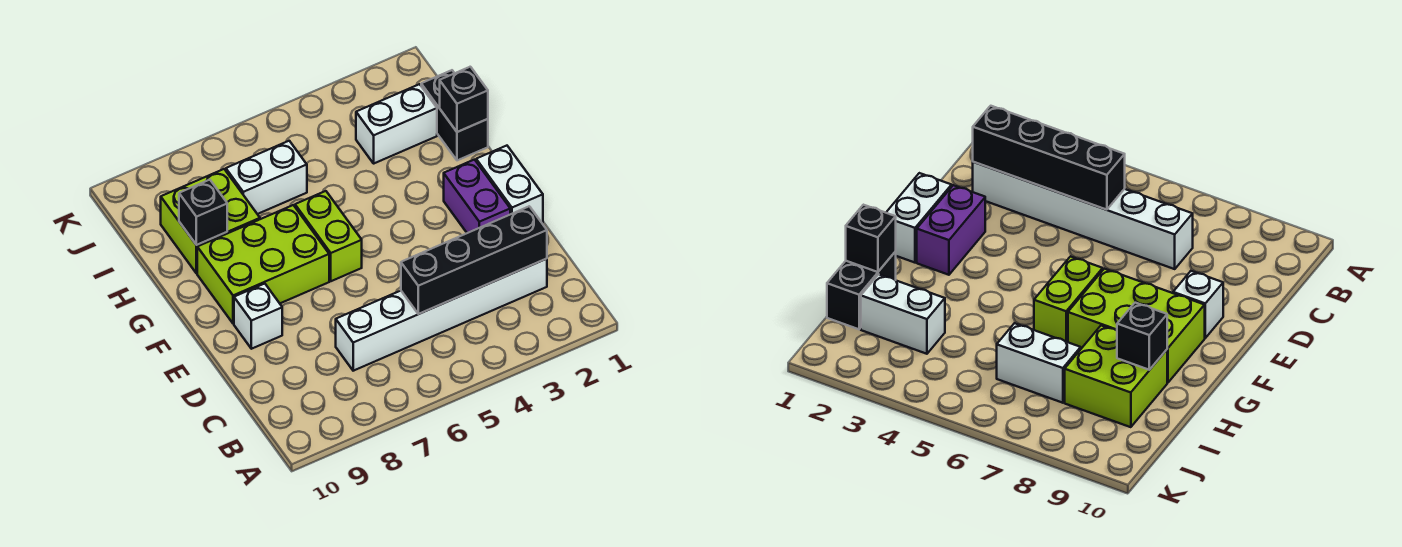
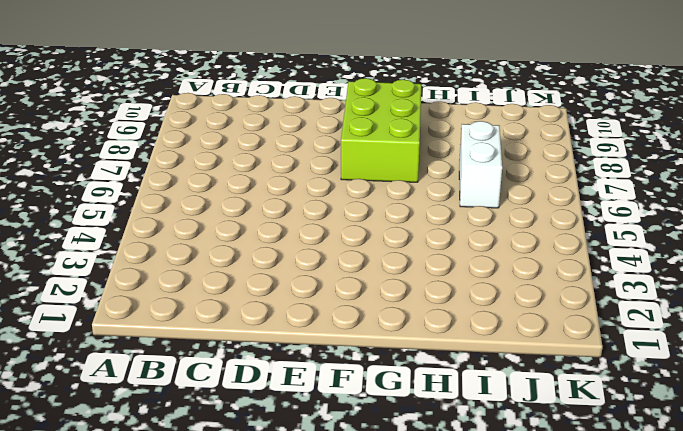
none -> white brick C2:C7 level 1
none -> white brick E1:F1 level 1
none -> purple brick E2:F2 level 1

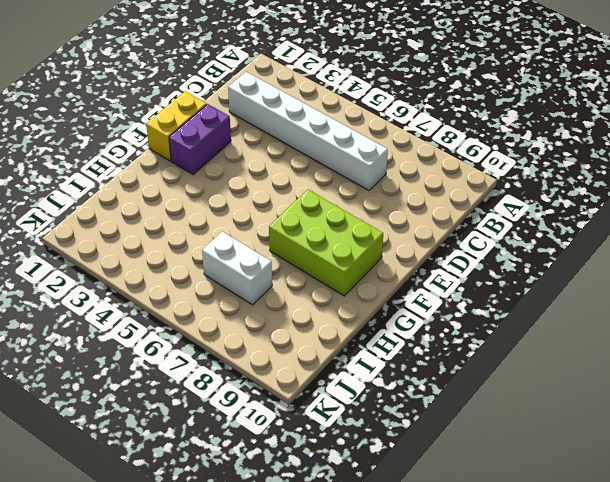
yellow brick E1:F1 level 1 -> white brick E1:F1 level 1
none -> white brick E9 level 1
none -> lime brick F6:G6 level 1
none -> black brick H1:I1 level 1

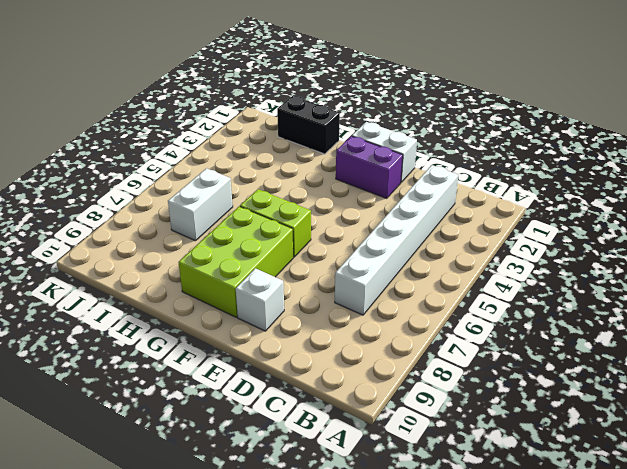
none -> lime brick H8:I9 level 1
none -> white brick I2:I3 level 1
none -> black brick C2:C5 level 2

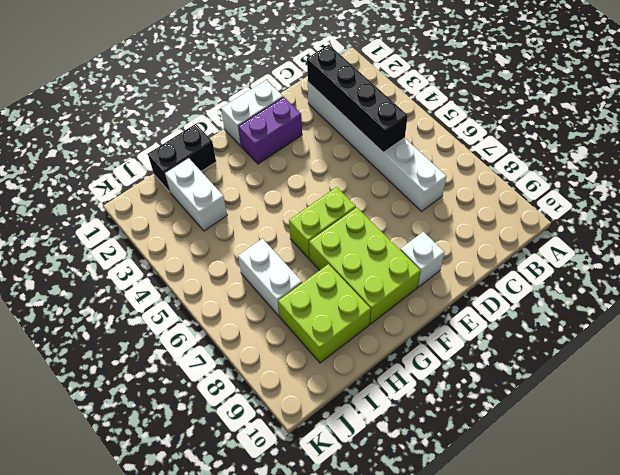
none -> black brick H1 level 2
none -> black brick H9 level 2

